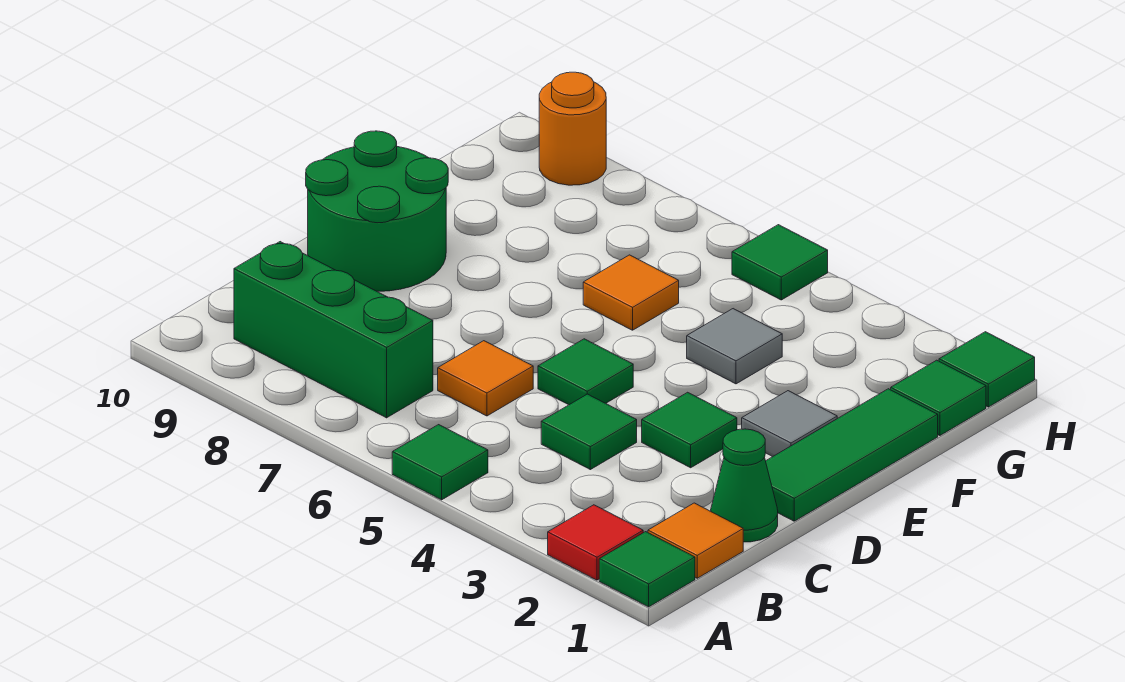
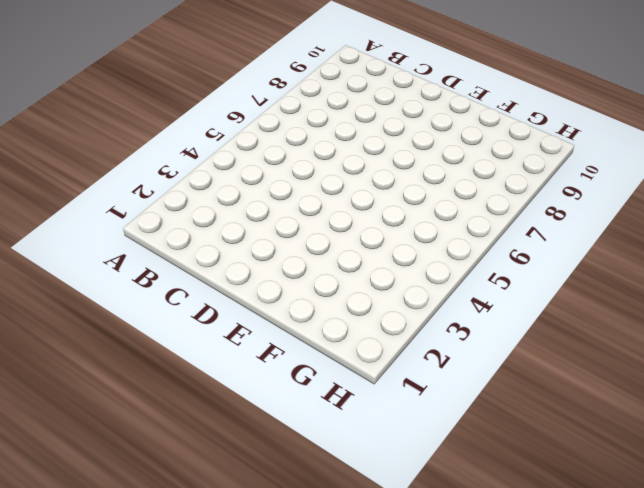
none -> green tile A1 level 1
none -> red tile A2 level 1
none -> green tile A5 level 1

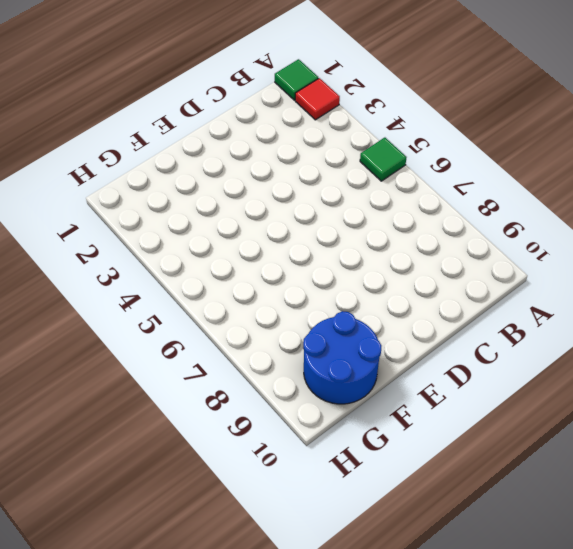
blue round brick F9:G10 level 1 -> none
none -> orange tile B1 level 1
none -> green brick B7:B9 level 1
none -> green cone C1 level 1

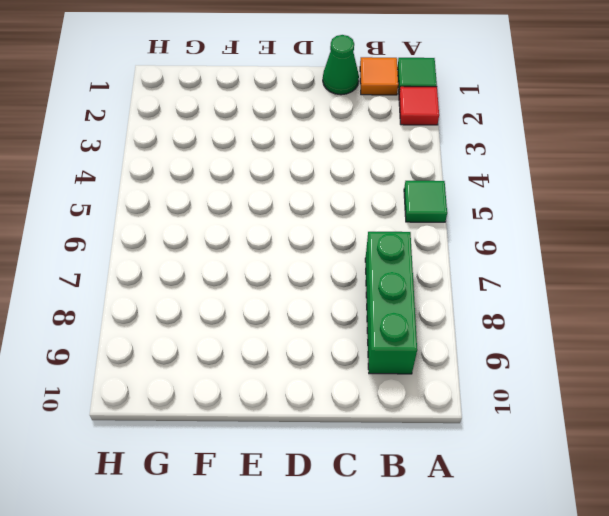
none -> green tile C4 level 1
none -> orange tile C6 level 1
none -> green tile D1:F1 level 1

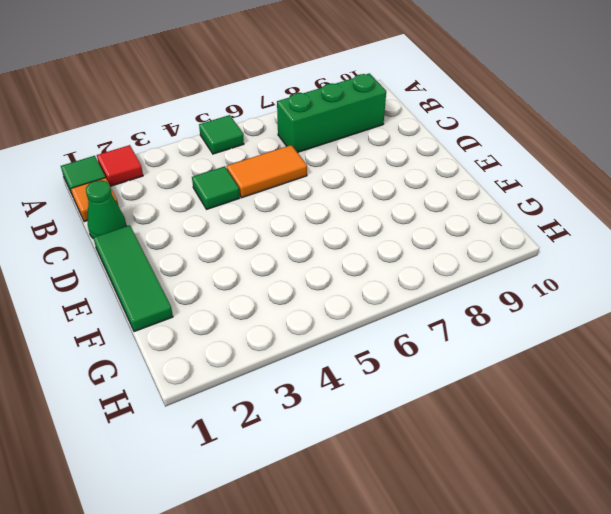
orange tile C5:C6 level 1 -> orange tile C6 level 1
none -> green tile D3 level 1
none -> green tile D5 level 1
none -> green round brick D9:E10 level 1

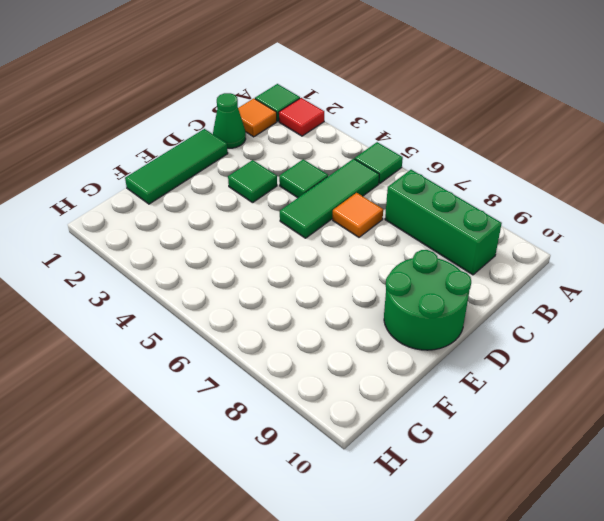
green tile B5:D5 level 1 -> green tile D5 level 1
none -> grey tile E2 level 1
none -> grey tile F4 level 1
none -> orange tile F6 level 1

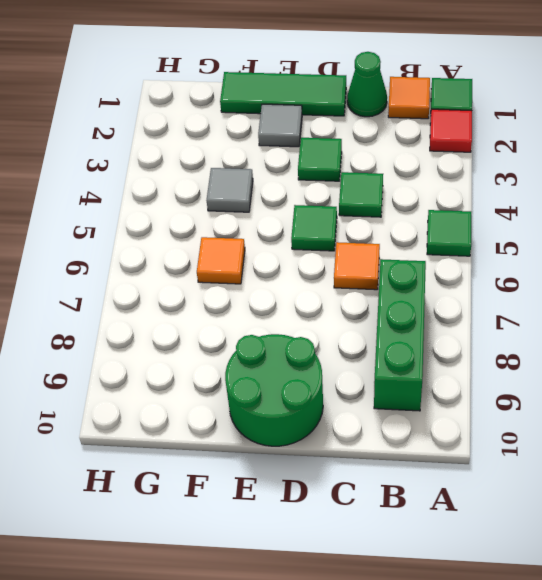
none -> green tile G1 level 1
none -> green tile H1 level 1
none -> green tile H5 level 1

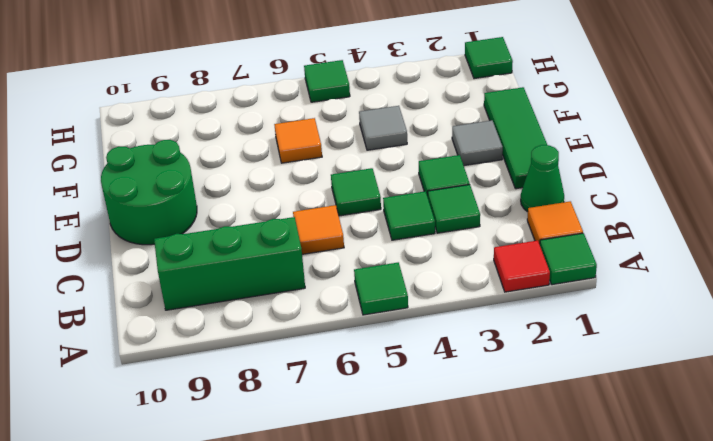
green tile C3 level 1 -> green tile G1 level 1
none -> orange round brick H9 level 1

